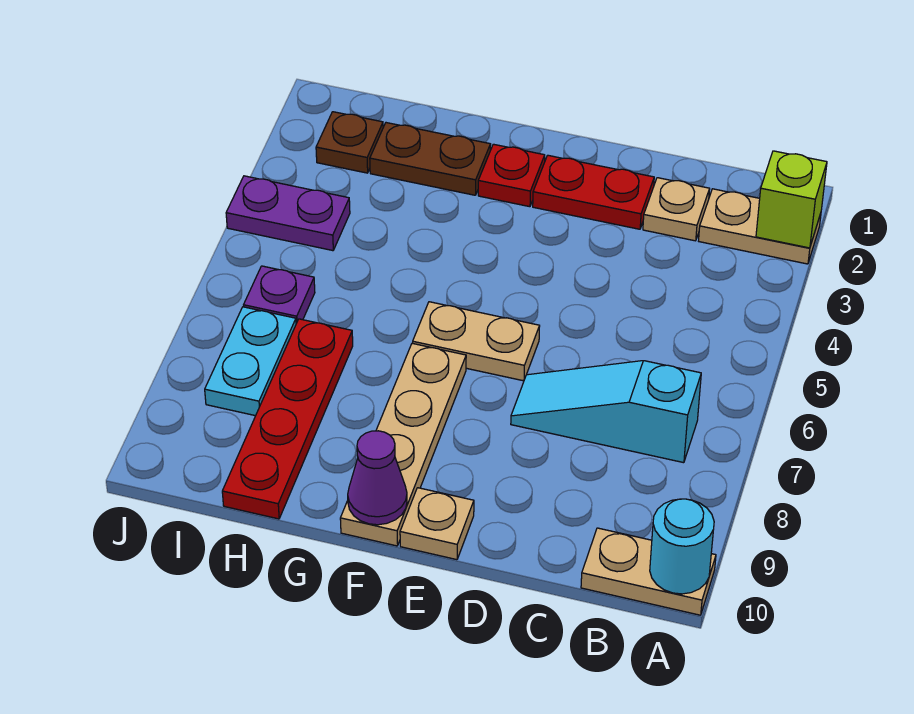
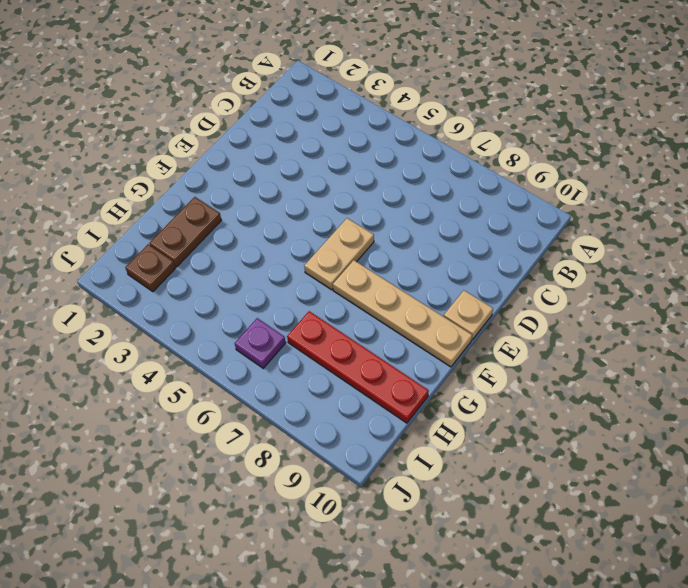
none -> tan plate A2:B2 level 1
none -> tan plate A10:B10 level 1
none -> cyan slope B7:D7 level 1 top B

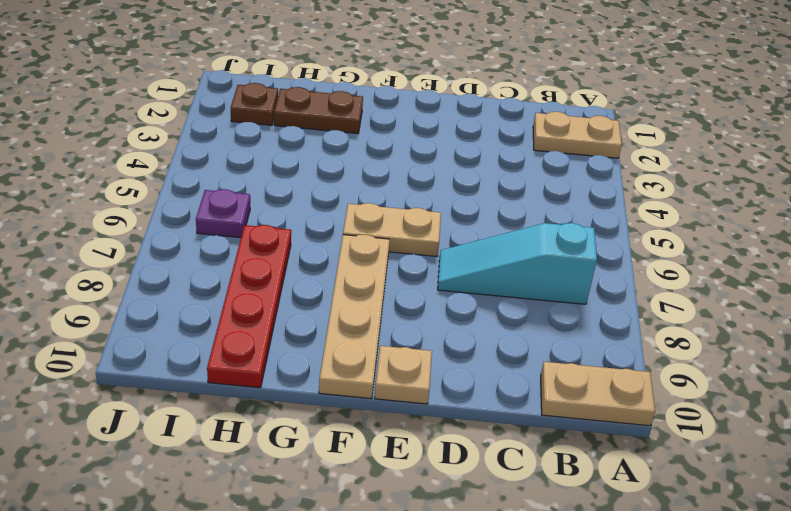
none -> tan plate C2 level 1
none -> red plate D2:E2 level 1
none -> red plate F2 level 1

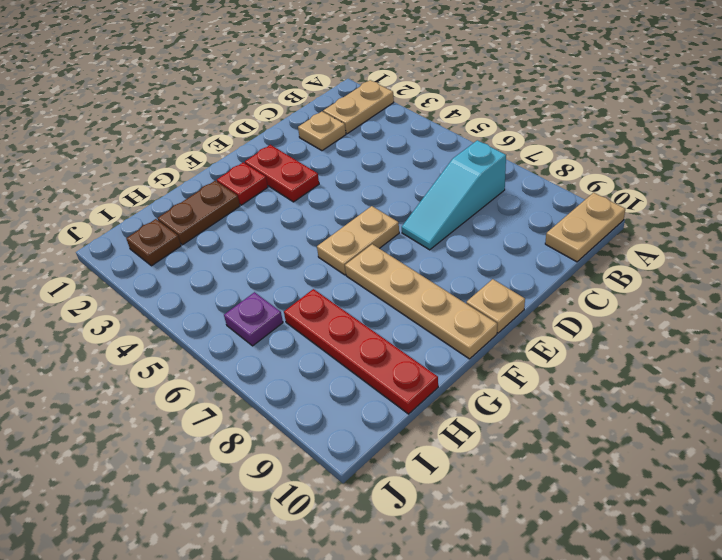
red plate E2:E3 level 1 -> red plate D2:E2 level 1
none -> purple plate I4:J4 level 1
none -> cyan plate I7:I8 level 1
none -> lime brick A2 level 2

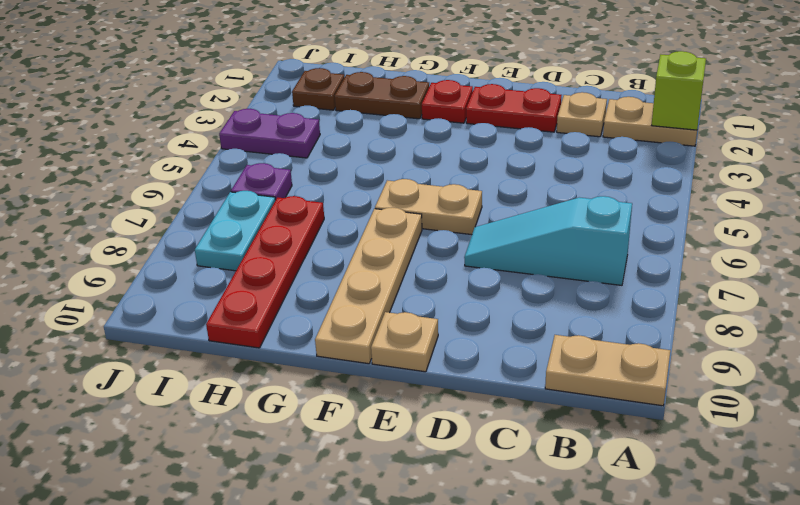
none -> cyan round brick A10 level 2
none -> purple cone F10 level 2

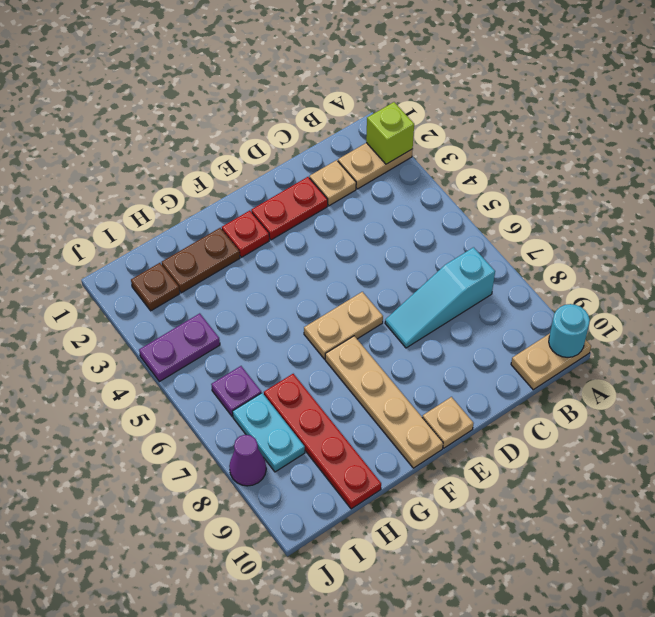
purple cone J8 level 1 -> purple cone F10 level 2

